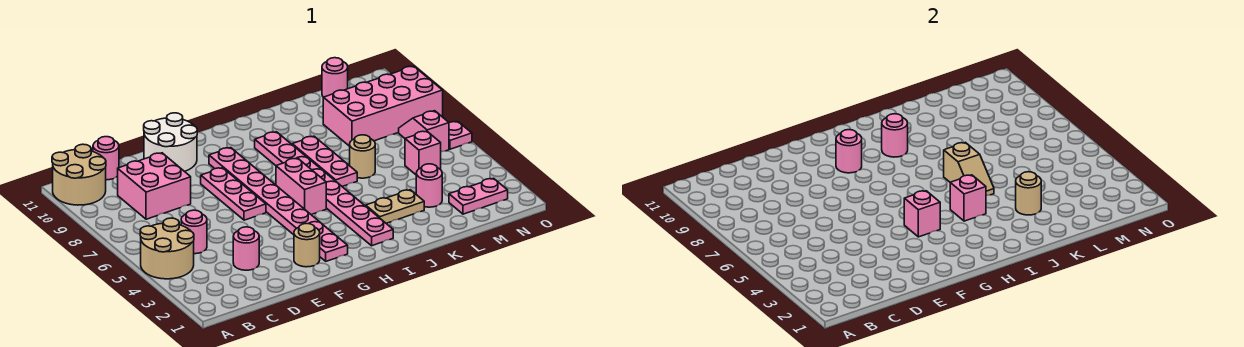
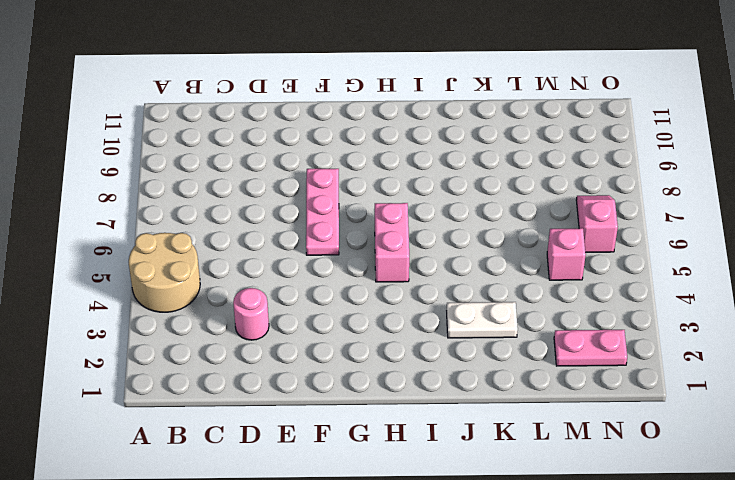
white plate J3:K3 level 1 -> tan plate J3:K3 level 1
none -> tan round brick A10:B11 level 1
none -> pink round brick C5 level 1
none -> pink brick C8:D9 level 1

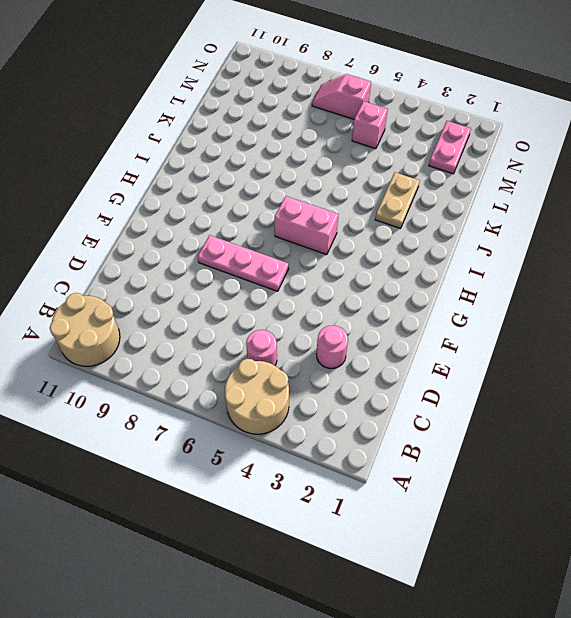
none -> pink brick C8:D9 level 1
none -> pink round brick C11 level 1
none -> white round brick E10:F11 level 1

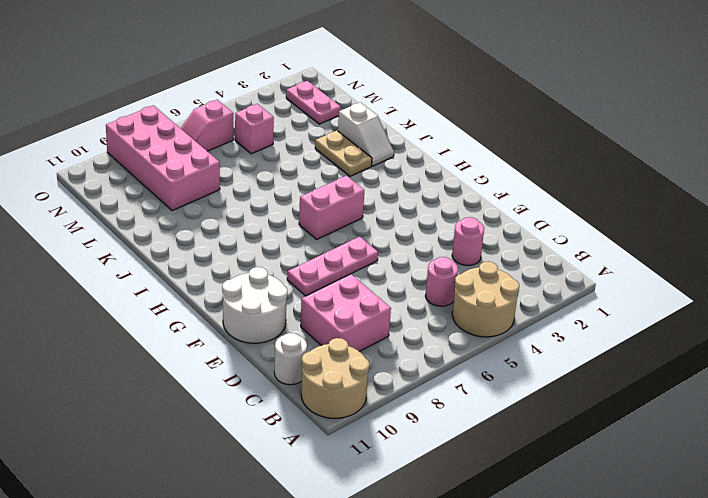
white round brick C11 level 1 -> pink round brick C11 level 1
white slope J2:K2 level 1 top K -> none
none -> tan round brick F2 level 1
none -> pink plate G2:G9 level 1
none -> pink plate I2:I9 level 1

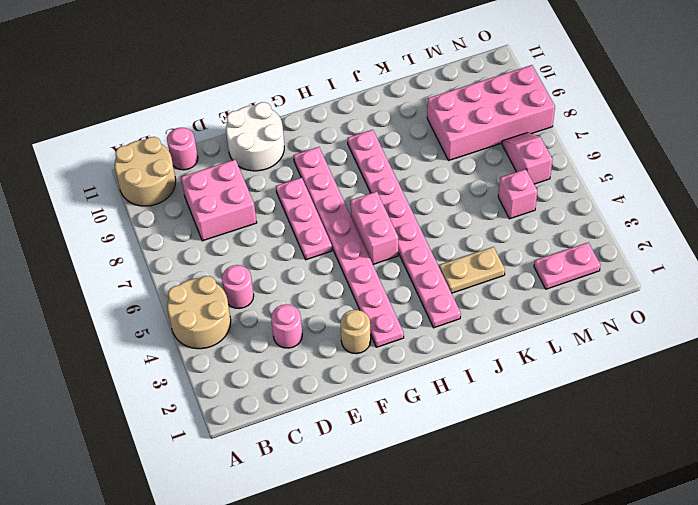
none -> pink plate J6:J8 level 1
none -> tan round brick K6 level 1
none -> pink round brick L3 level 1

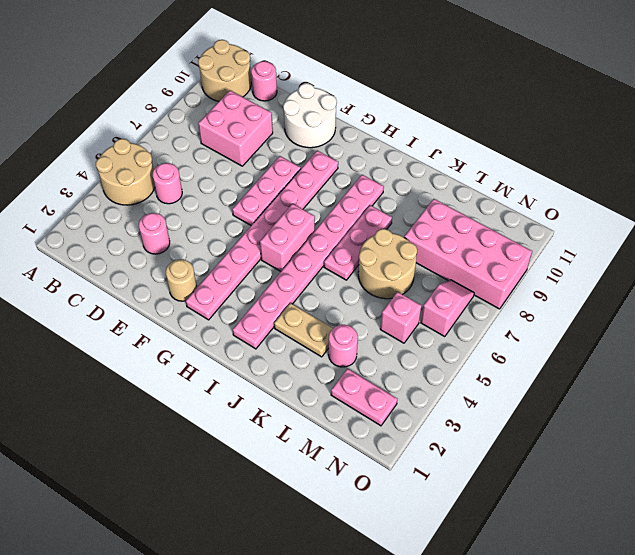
tan round brick K6:L7 level 1 -> tan round brick K6 level 1
none -> pink round brick M11 level 1
none -> pink plate O6 level 1
none -> pink brick G4 level 2

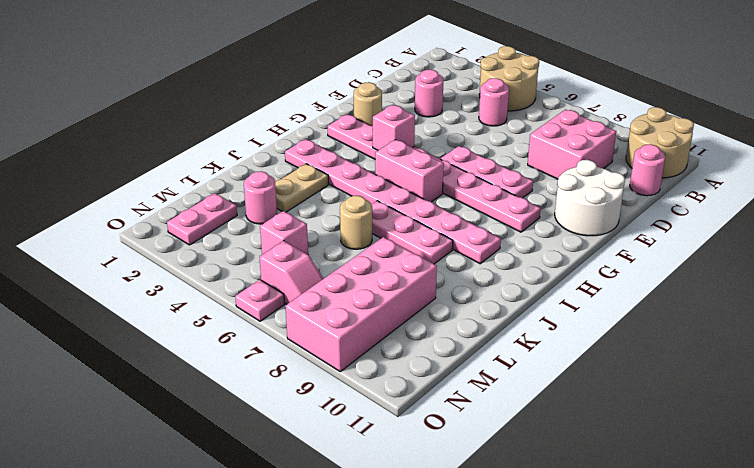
none -> pink round brick M11 level 1
none -> pink round brick G9 level 2
none -> pink brick I4 level 2

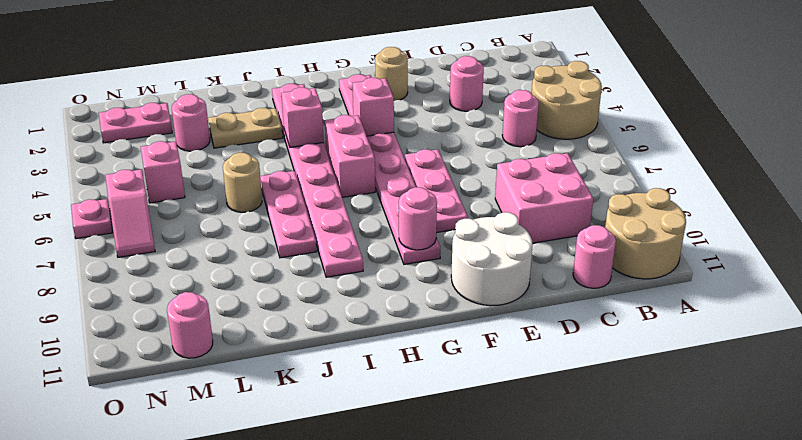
none -> pink brick L8:O9 level 1
none -> pink round brick I9 level 2
none -> tan slope J5:J6 level 2 top 6

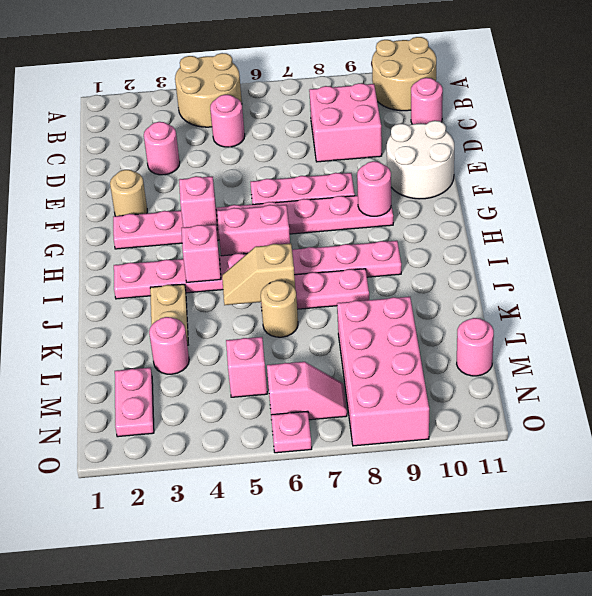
none -> pink round brick I9 level 2
none -> tan round brick K3 level 2

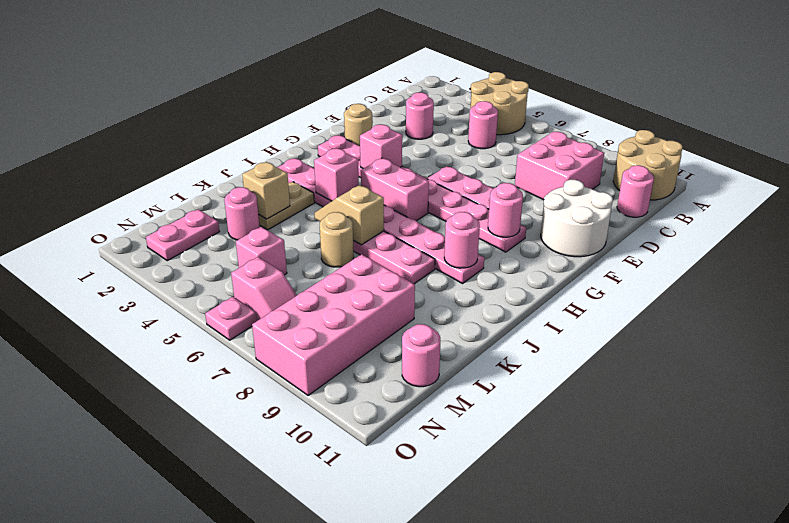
tan brick K3 level 2 -> tan round brick K3 level 2

